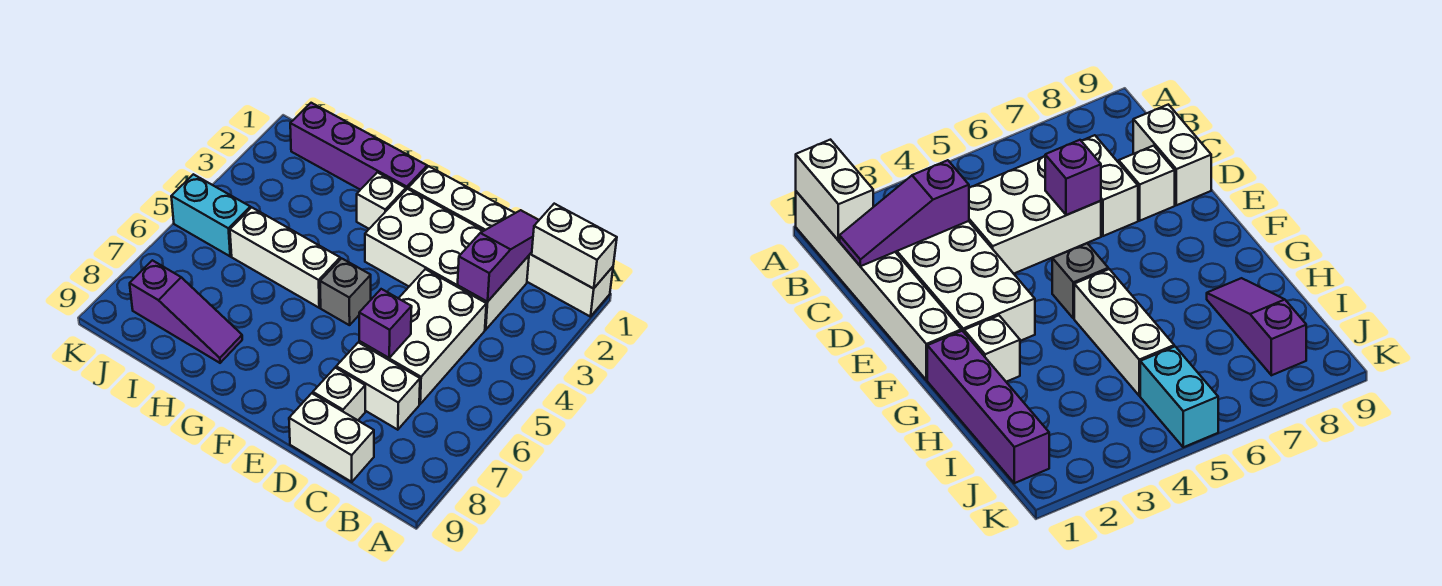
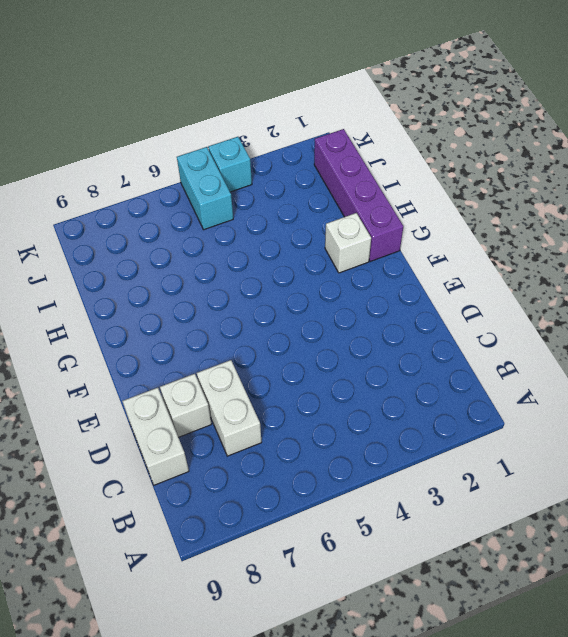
cyan brick K4 level 1 -> none
none -> white brick A1:F1 level 1
none -> white brick C2:F3 level 1
none -> white brick C4:D6 level 1

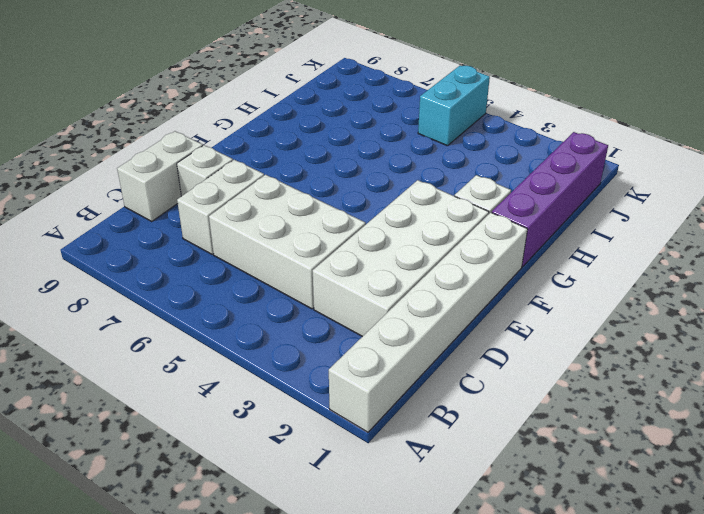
none -> grey brick F5 level 1
none -> white brick G5:I5 level 1
none -> purple slope H8:J8 level 1 top J

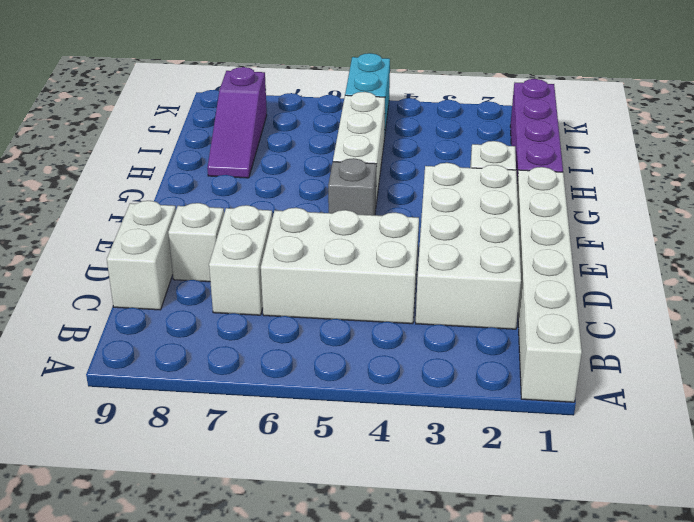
none -> white brick A1:B1 level 2
none -> purple slope C1:C3 level 2 top 3
none -> purple brick D6 level 2

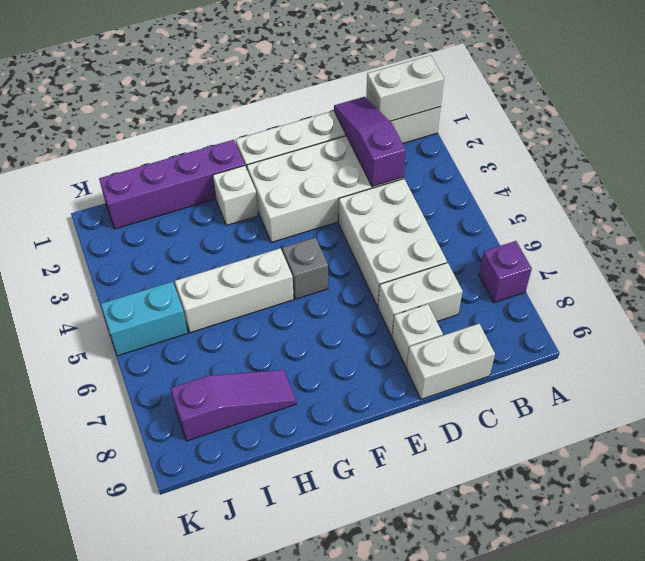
purple brick A7 level 1 -> purple brick D6 level 2

